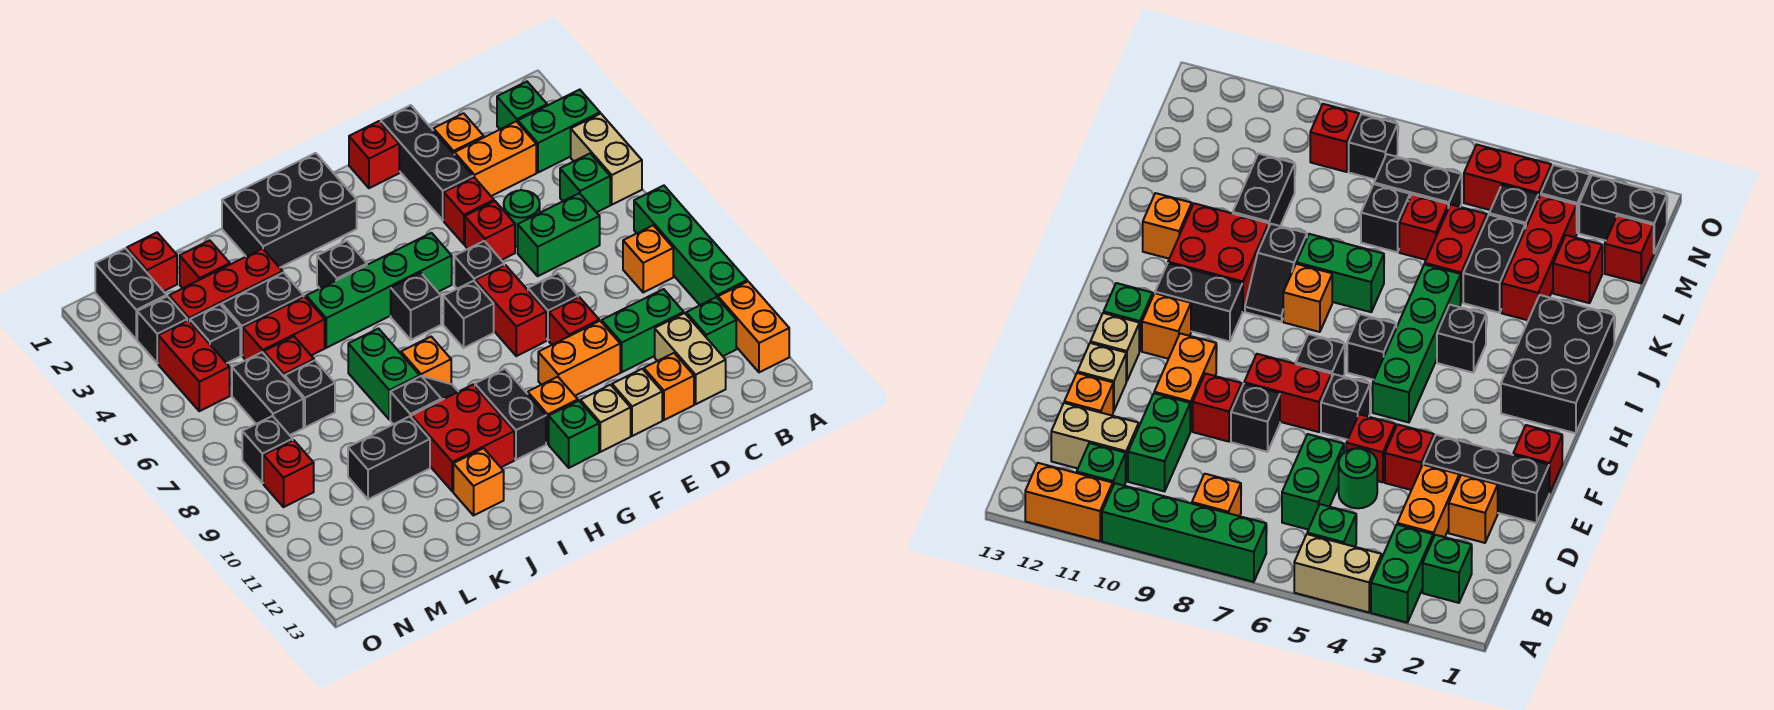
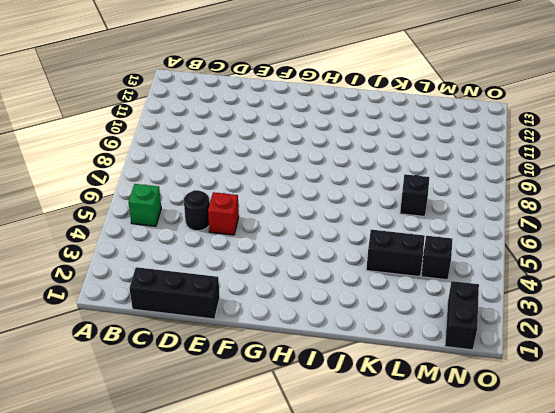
black brick C1:E1 level 1 -> black brick E1:E3 level 1
black round brick D5 level 1 -> green round brick D5 level 1
none -> green brick A3:B3 level 1
none -> tan brick A4:A5 level 1
none -> green brick A7:A10 level 1
none -> orange brick A11:A12 level 1

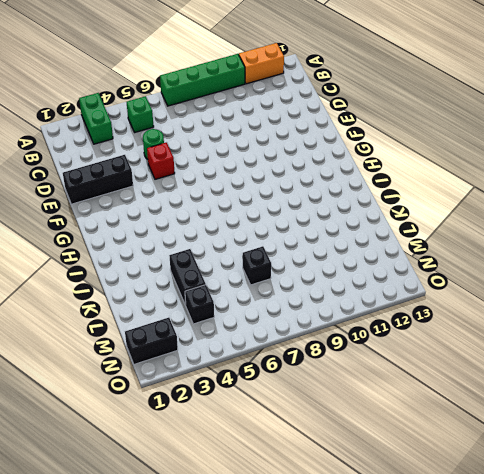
none -> tan brick A4:A5 level 1
none -> green brick B2 level 1
none -> orange brick B8 level 1
none -> green brick B11 level 1

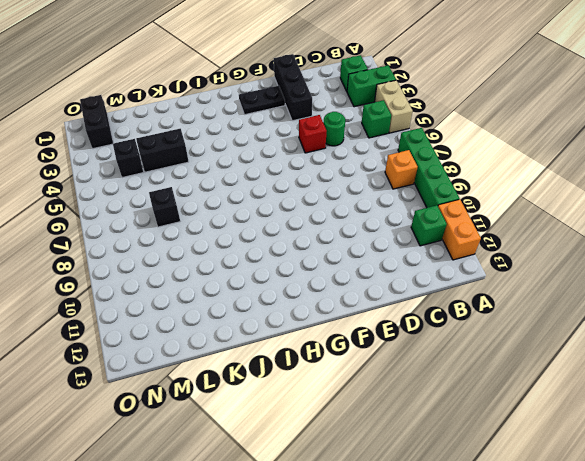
black plate F2:G2 level 1 -> none
none -> orange brick C3:D3 level 1
none -> green brick C6:D6 level 1
none -> green brick C10:D10 level 1
none -> tan brick C11:C12 level 1

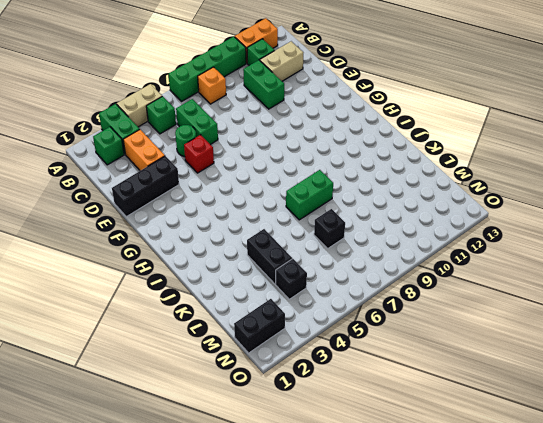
none -> orange brick D2 level 1
none -> orange brick D12 level 1
none -> red brick E4 level 1
none -> black brick E8 level 1

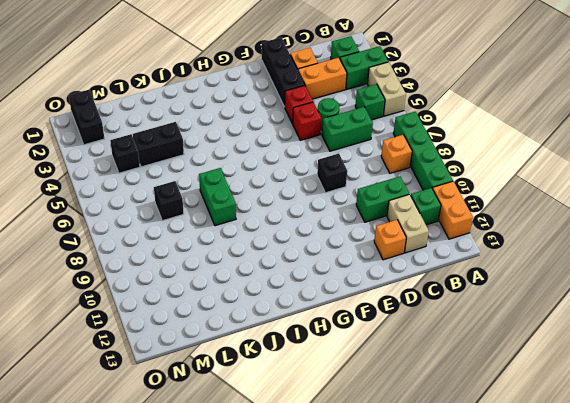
none -> red brick E9 level 1
none -> orange brick E10:F10 level 1
none -> tan brick E12 level 1
none -> red brick F1 level 1

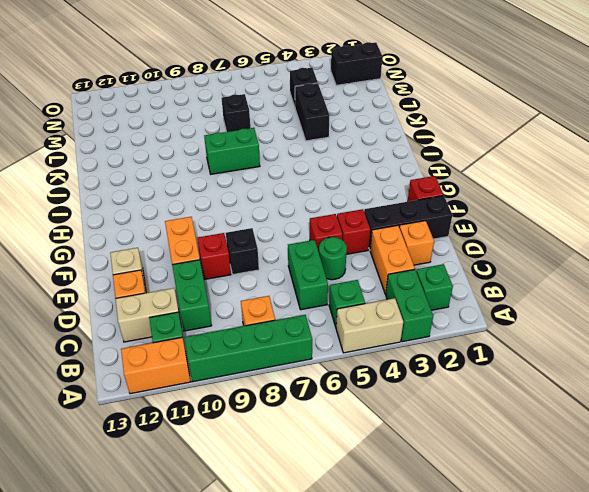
none -> black brick F6 level 1
none -> red brick F7:F8 level 1
none -> tan brick F12 level 1
none -> green brick G5:J5 level 1

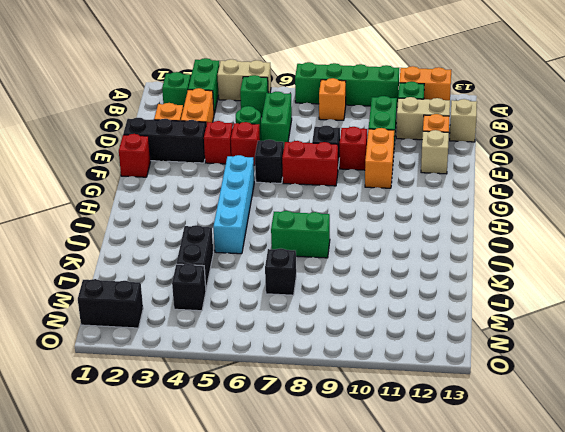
tan brick C13 level 1 -> tan brick F12 level 1
cyan brick G5:J5 level 1 -> green brick G5:J5 level 1
none -> black brick G7 level 1
none -> orange brick G11 level 1
none -> green brick G12 level 1
none -> black brick H1:J2 level 1

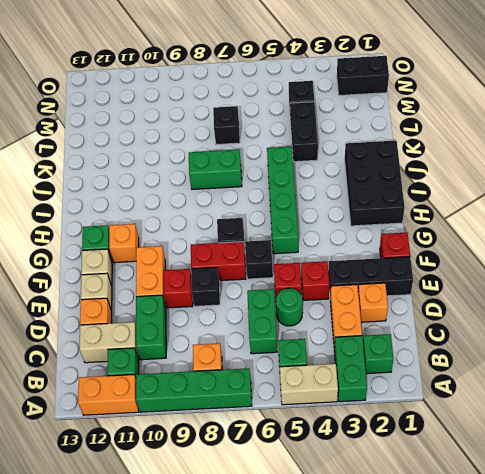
none -> black brick H6 level 1
none -> black brick H10:H11 level 1
none -> black brick I4 level 1
none -> orange brick I8 level 1

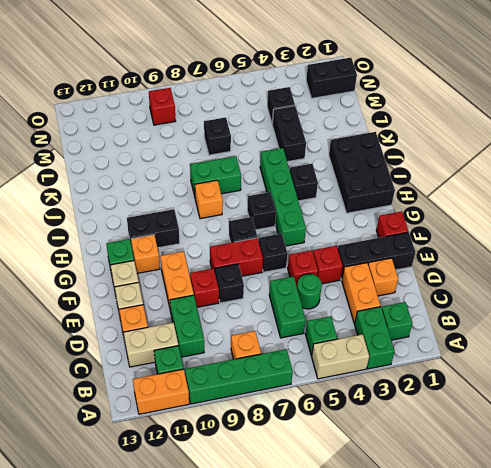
none -> black slope I9:J9 level 1 top J
none -> red brick I10:J11 level 1
none -> orange brick J12 level 1
none -> red brick K3:M3 level 1

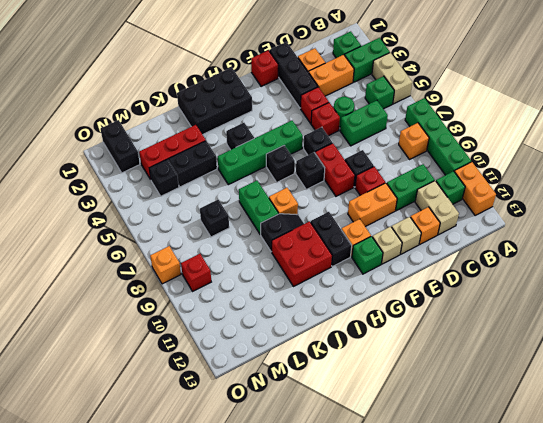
orange brick O8 level 1 -> orange brick J12 level 1
none -> red brick K5:L5 level 1
none -> black brick K10:L10 level 1
none -> red brick L2 level 1
none -> red brick L6 level 1

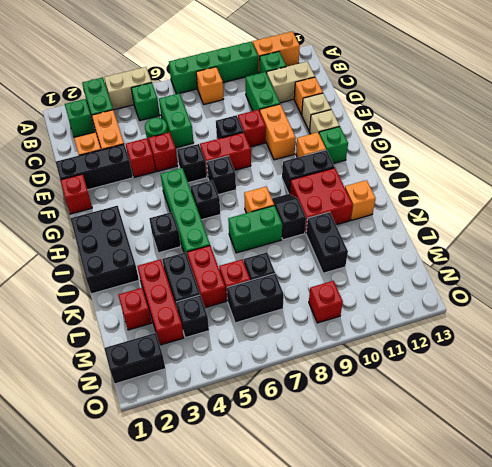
none -> red brick M1 level 1
none -> black brick N3 level 1
none -> red brick N4:N5 level 1
none -> black brick N8 level 1

